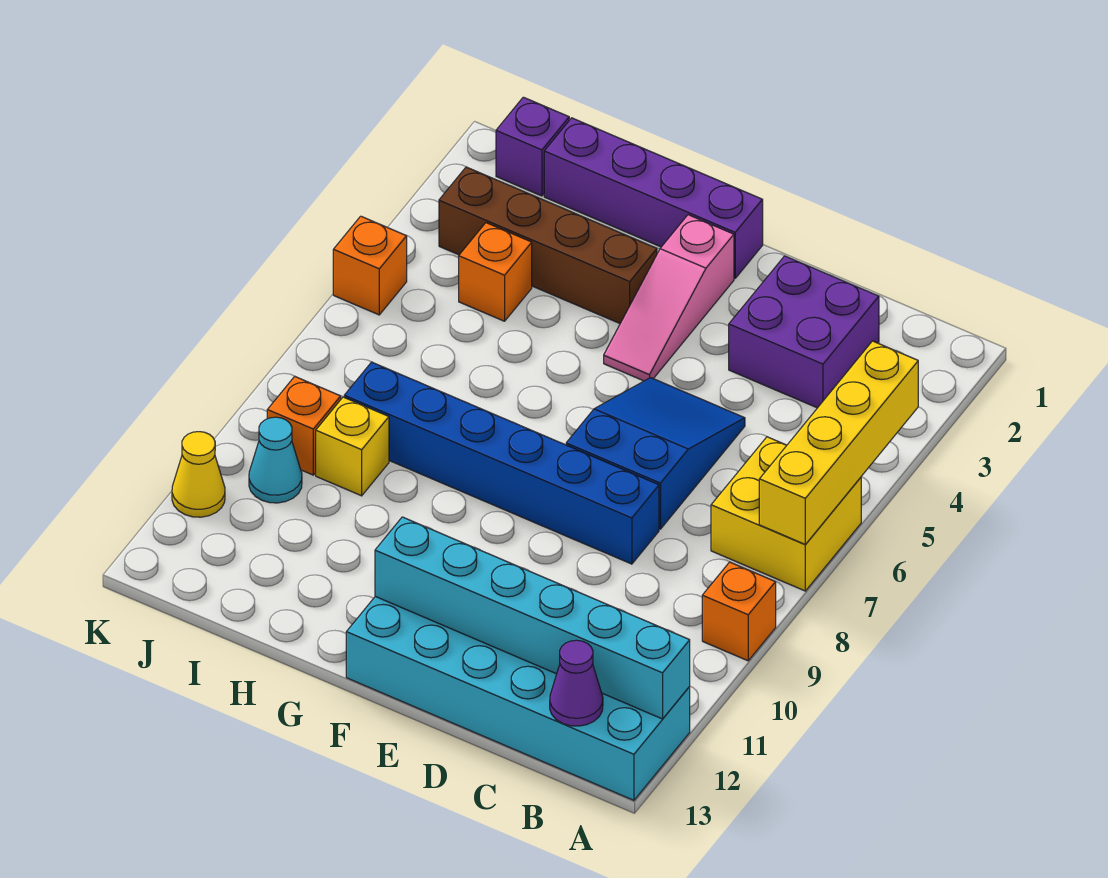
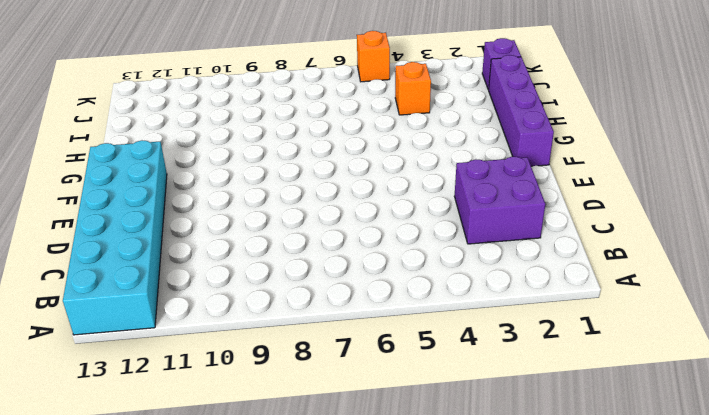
none -> yellow brick A6:B7 level 1
none -> orange brick A9 level 1
none -> blue slope D5:E7 level 1 top 7

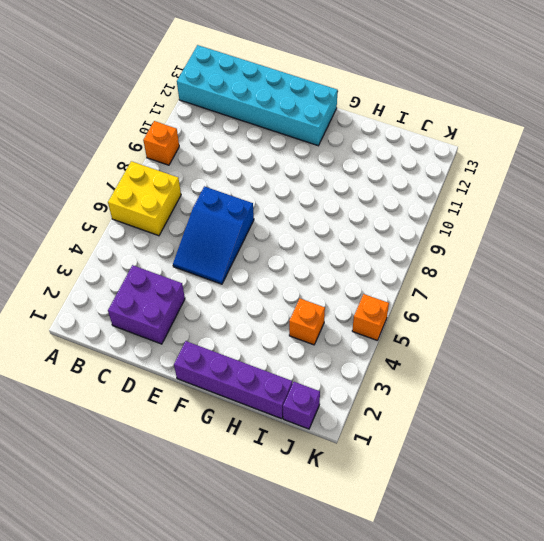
none -> blue brick D8:I8 level 1
none -> pink slope F2:F4 level 1 top 2
none -> brown brick G3:J3 level 1

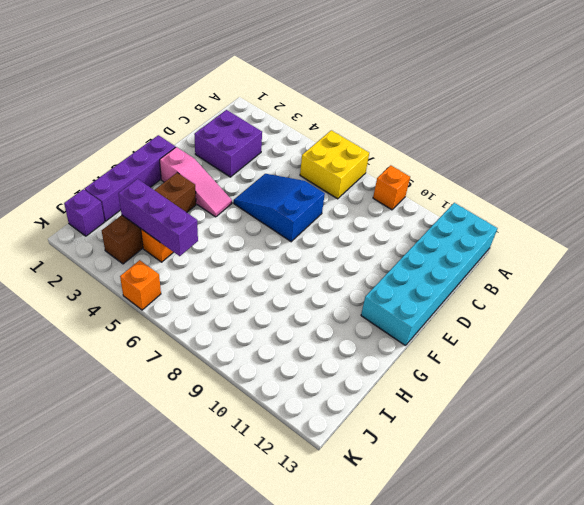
purple brick I3:I5 level 2 -> none
none -> blue brick D8:I8 level 1
none -> yellow brick I9 level 1
none -> orange brick J9 level 1

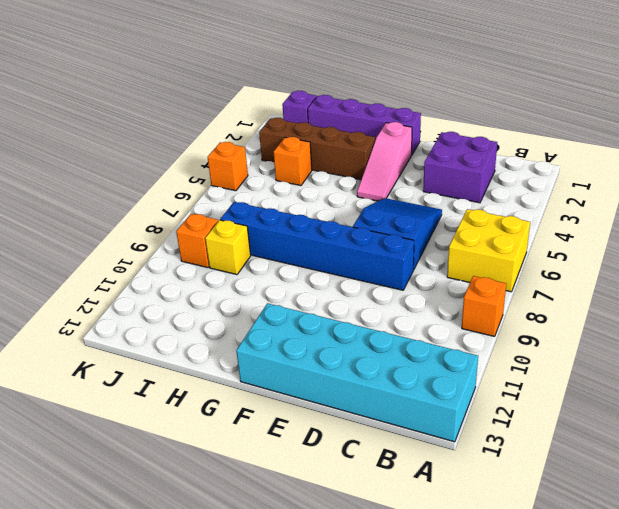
none -> cyan cone J10 level 1
none -> yellow cone K11 level 1
none -> yellow brick A4:A7 level 2

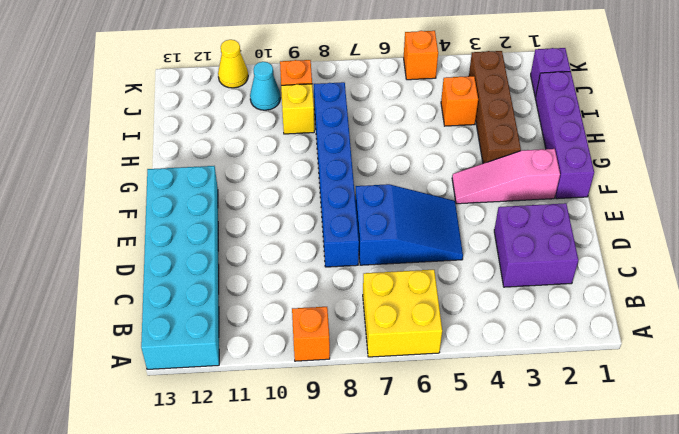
none -> yellow brick A4:A7 level 2
none -> cyan brick A12:F12 level 2
none -> purple cone B13 level 2

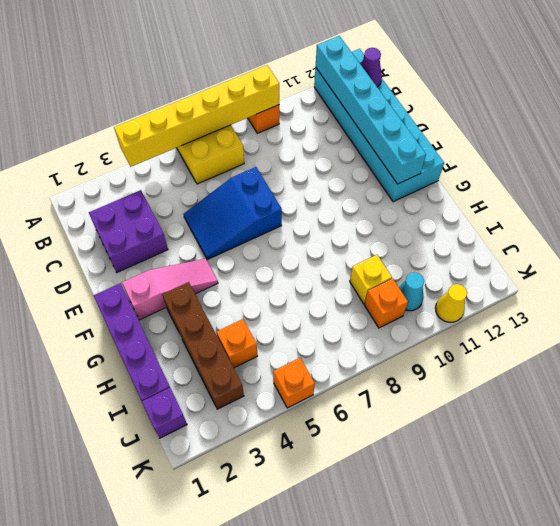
yellow brick A4:A9 level 2 -> yellow brick A4:A7 level 2
none -> blue brick D8:I8 level 1

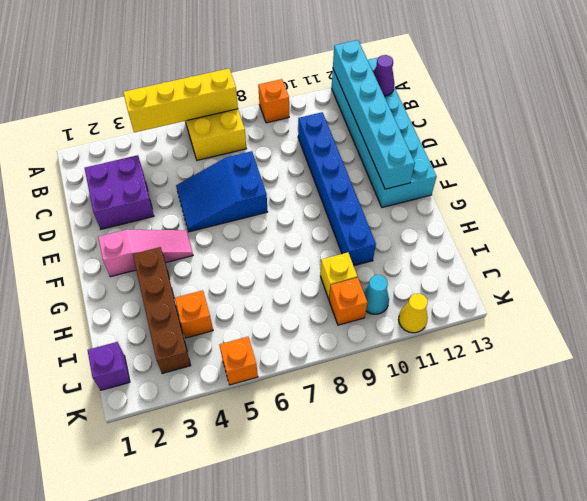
blue brick C10:H10 level 1 -> blue brick D8:I8 level 1
none -> purple brick F1:I1 level 1

